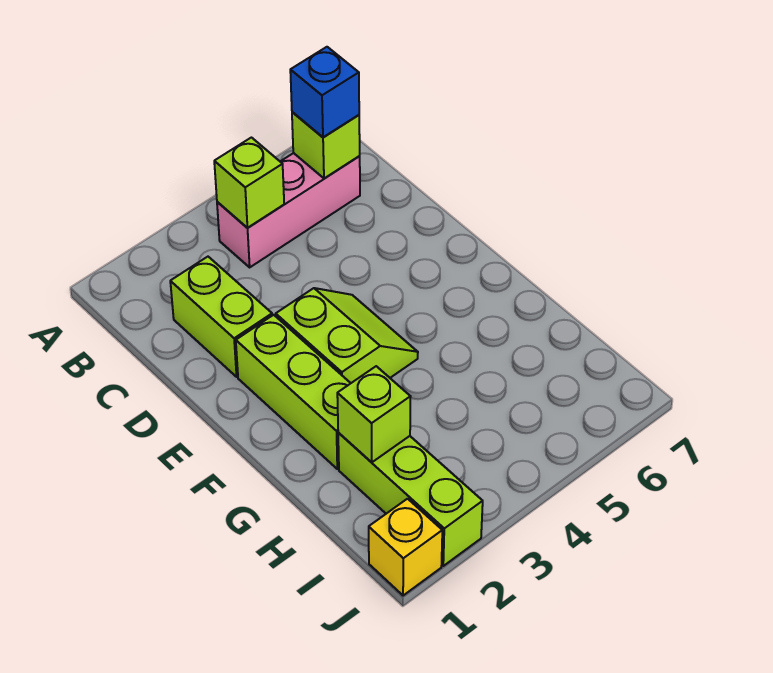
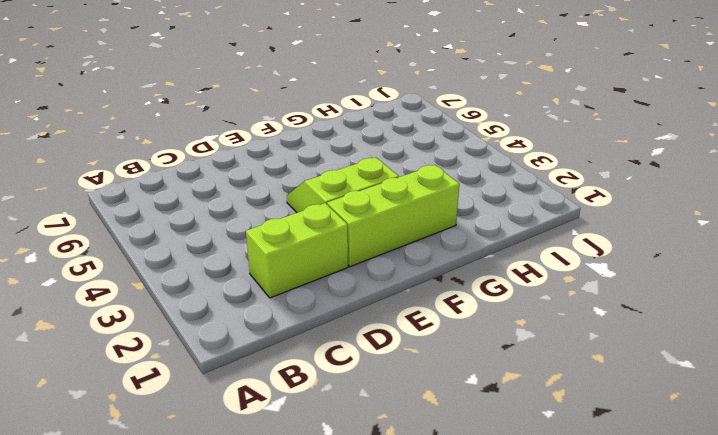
none -> pink brick B4:B6 level 1
none -> lime brick H2:J2 level 1

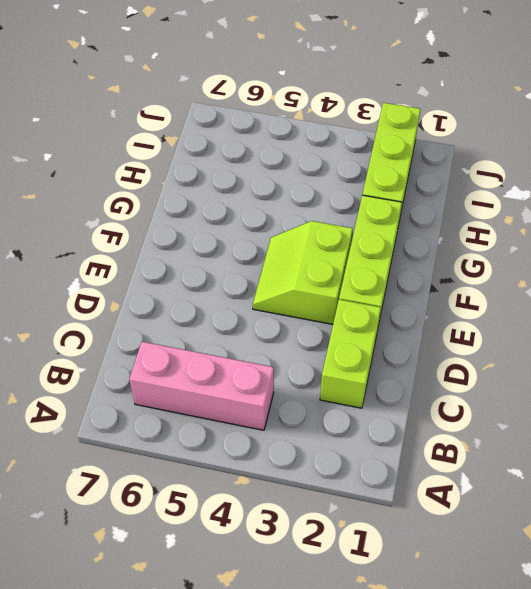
none -> yellow brick J1 level 1
none -> lime brick B4 level 2

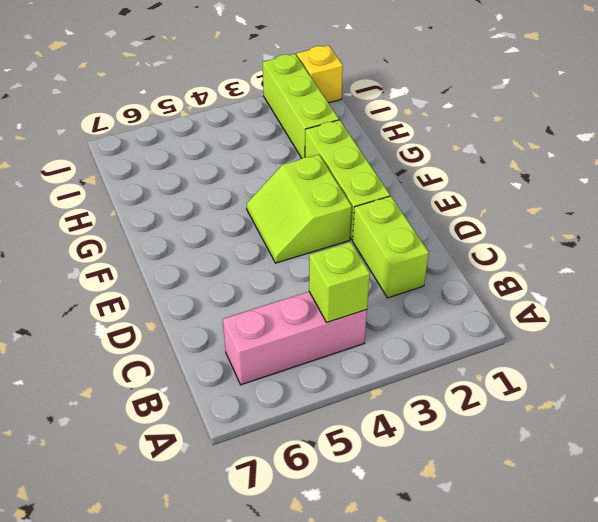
none -> lime brick B6 level 2
none -> lime brick H2 level 2

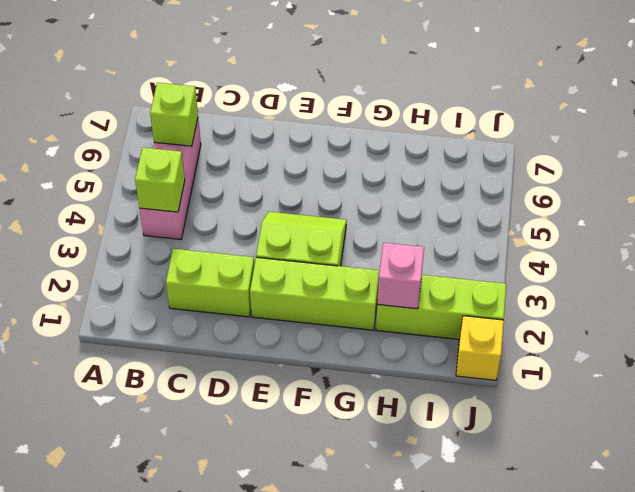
pink brick H2 level 2 -> lime brick H2 level 2
none -> blue brick B6 level 3

